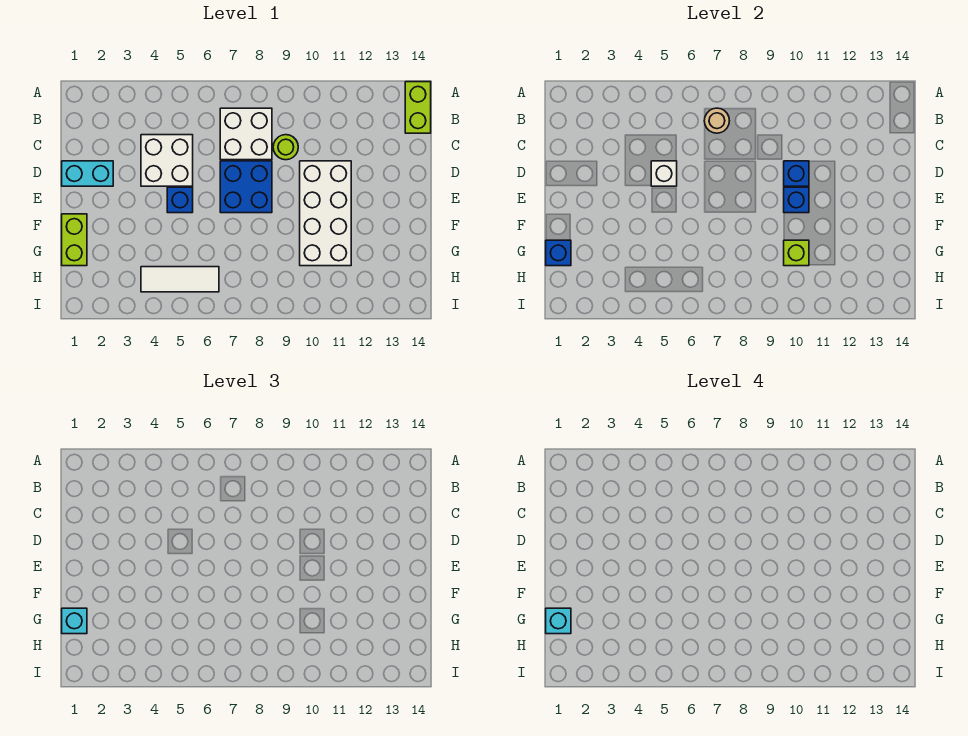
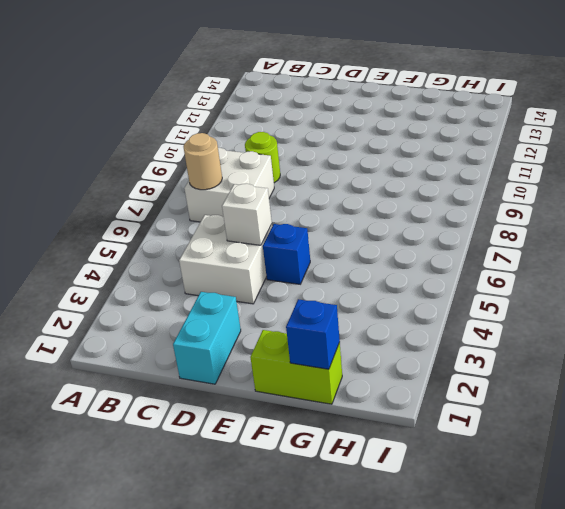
none -> lime brick A14:B14 level 1
none -> blue brick D7:E8 level 1
none -> white brick D10:G11 level 1

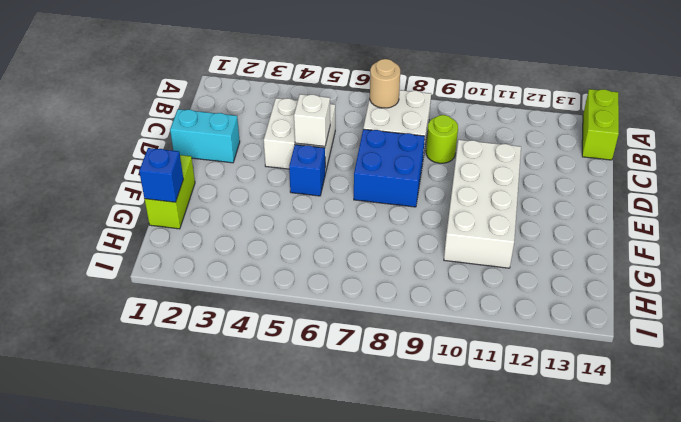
none -> white tile H4:H6 level 1
none -> blue brick D10 level 2
none -> blue brick E10 level 2

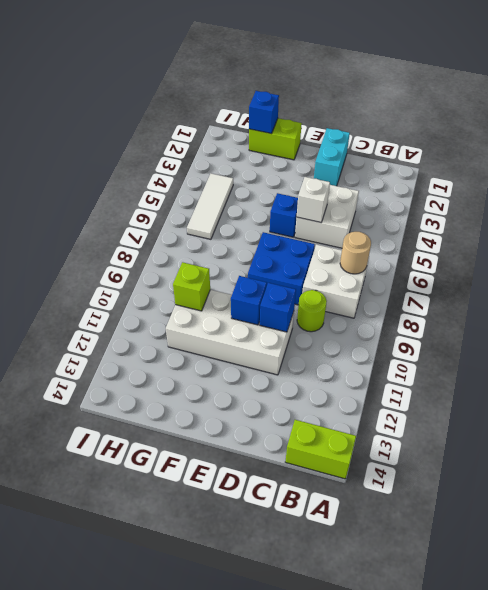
none -> cyan brick G1 level 3
none -> cyan brick G1 level 4

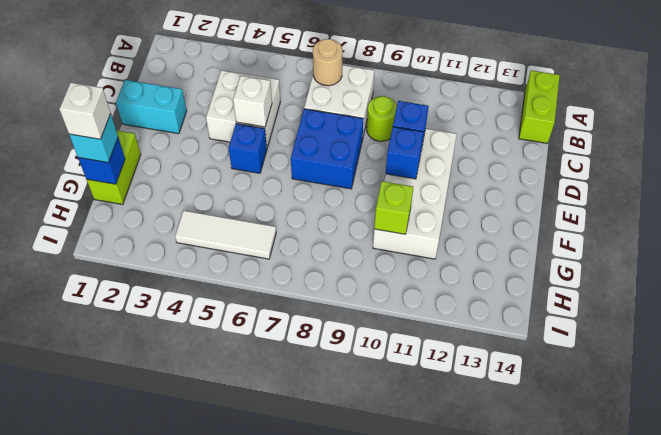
white brick G1 level 4 -> cyan brick G1 level 4

